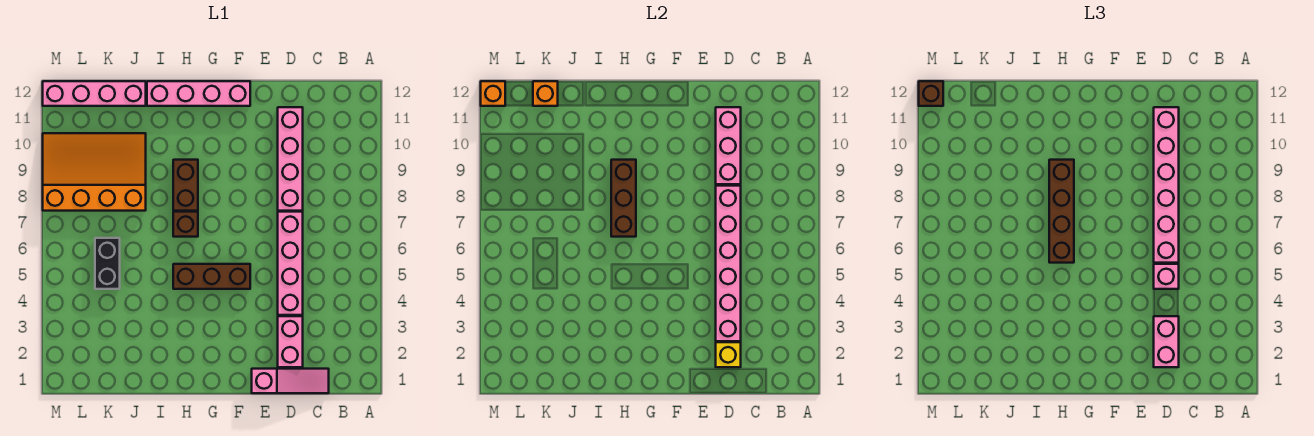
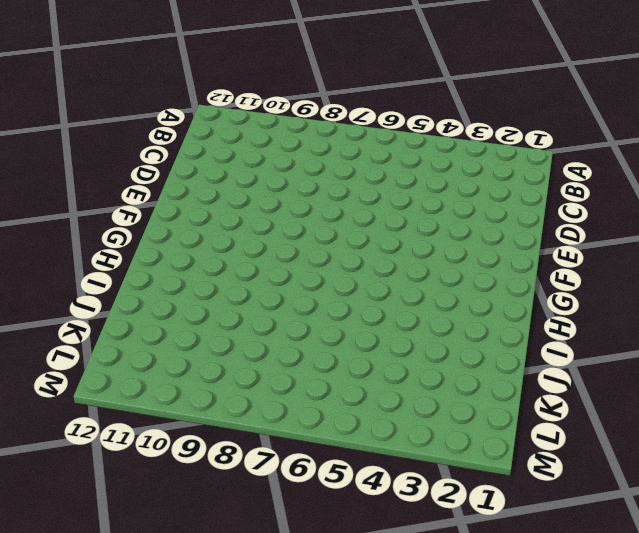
none -> pink slope C1:E1 level 1 top E
none -> pink brick D2:D3 level 1
none -> pink brick D4:D7 level 1

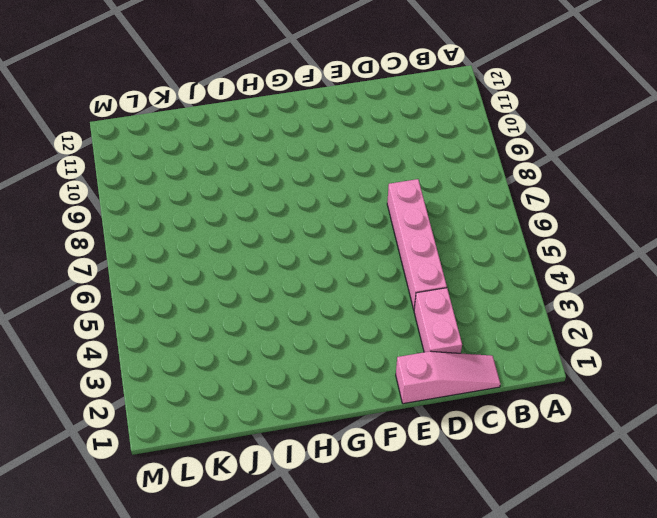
none -> pink brick D8:D11 level 1
none -> brown brick F5:H5 level 1
none -> pink brick F12:I12 level 1

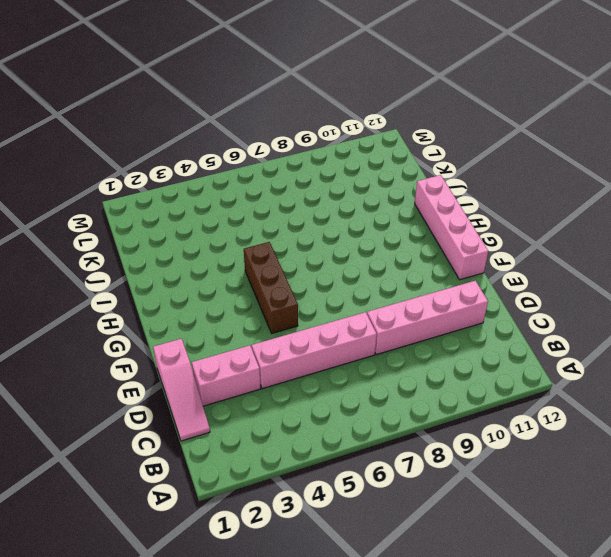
none -> brown brick H7 level 1
none -> brown brick H8:H9 level 1
none -> orange slope J8:M10 level 1 top 8

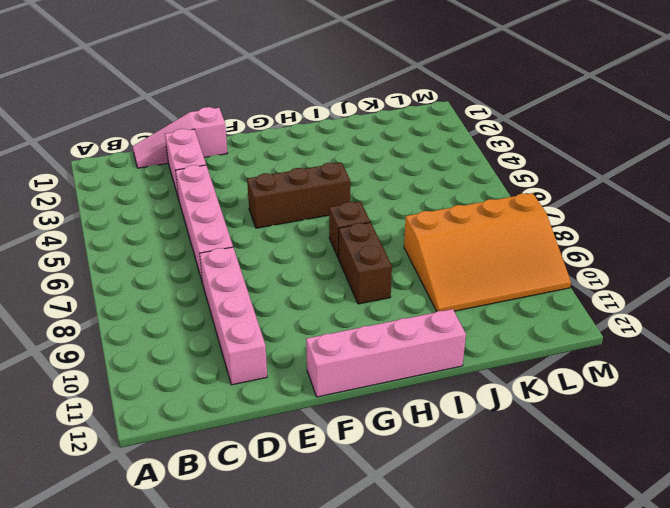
none -> pink brick J12:M12 level 1
none -> black brick K5:K6 level 1
none -> yellow brick D2 level 2

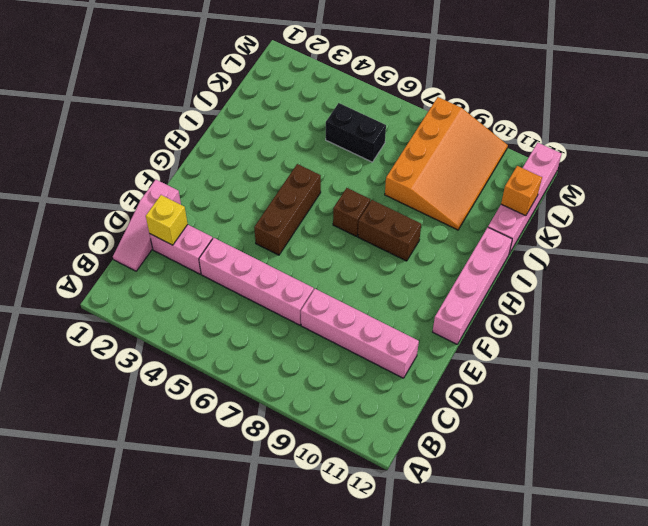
none -> pink brick D3:D8 level 2
none -> pink brick D9:D11 level 2
none -> brown brick H7:H9 level 2

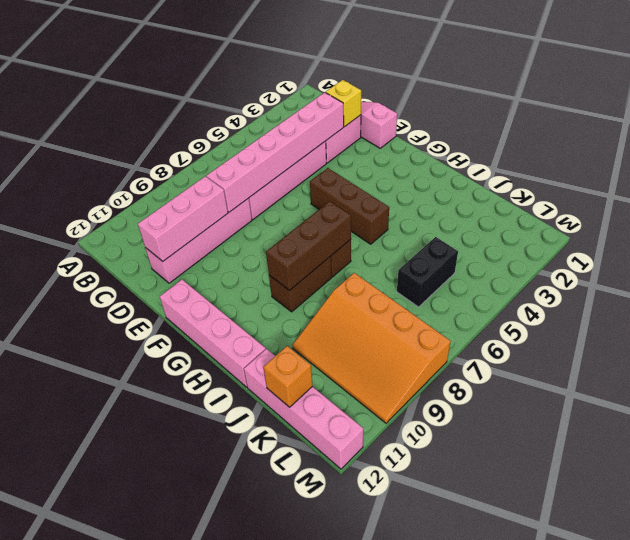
none -> orange brick M12 level 2
none -> pink brick D2:D3 level 3
none -> pink brick D5 level 3

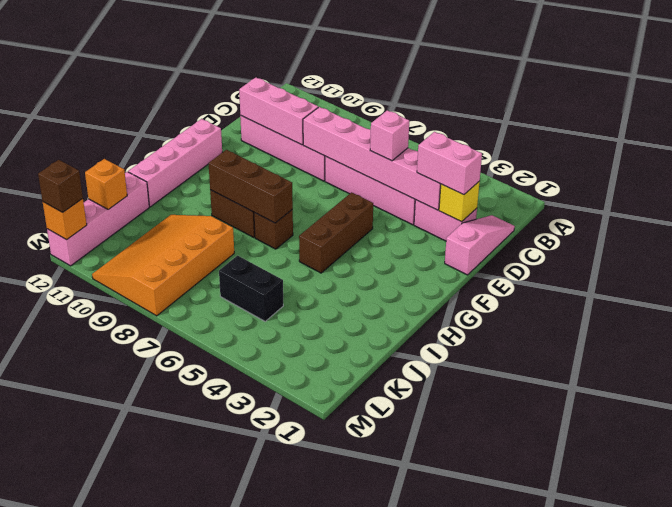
none -> pink brick D6:D11 level 3
none -> brown brick H6:H9 level 3

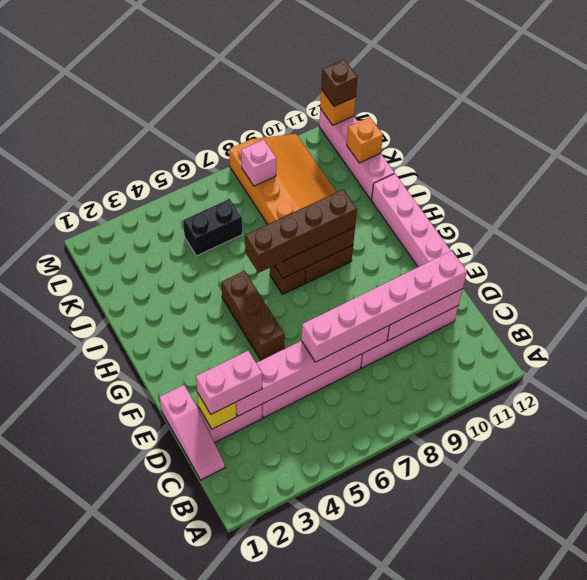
pink brick L8 level 2 -> pink brick D5 level 3

